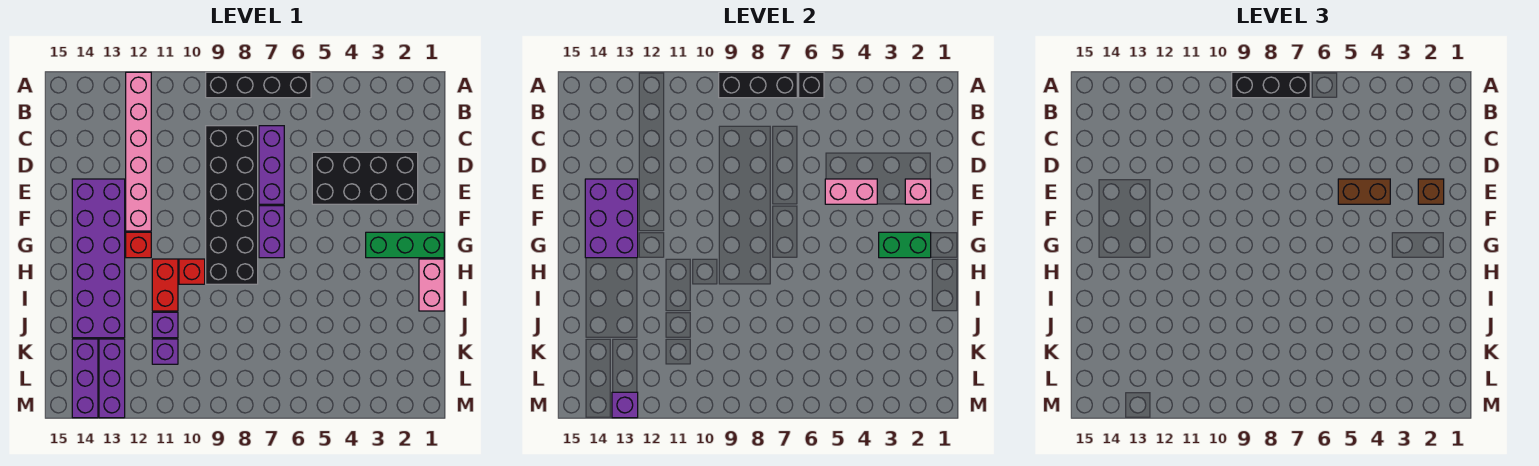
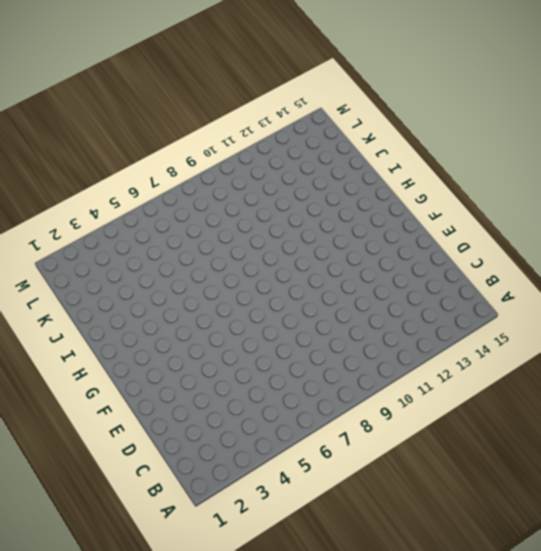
none -> black brick A6:A9 level 1
none -> pink brick A12:F12 level 1
none -> purple brick C7:E7 level 1

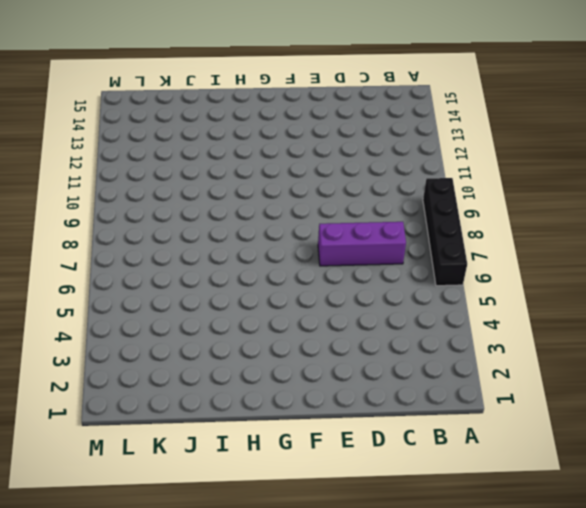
none -> pink brick A12:F12 level 1
none -> black brick C8:H9 level 1
none -> black brick D2:E5 level 1

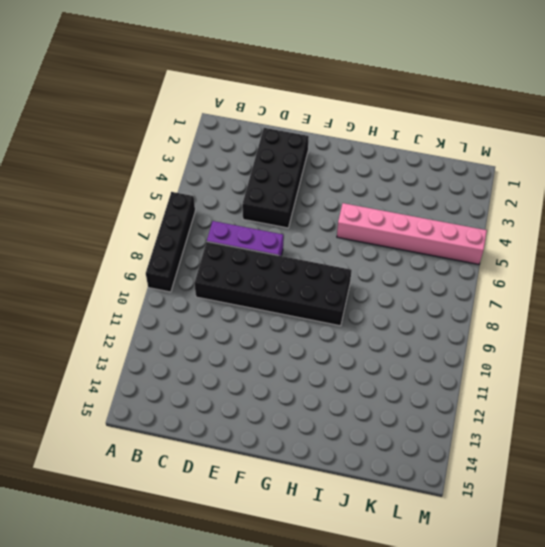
pink brick H5:M5 level 1 -> pink brick A12:F12 level 1
none -> purple brick E13:J14 level 1
none -> purple brick F7:G7 level 1
none -> green brick G1:G3 level 1

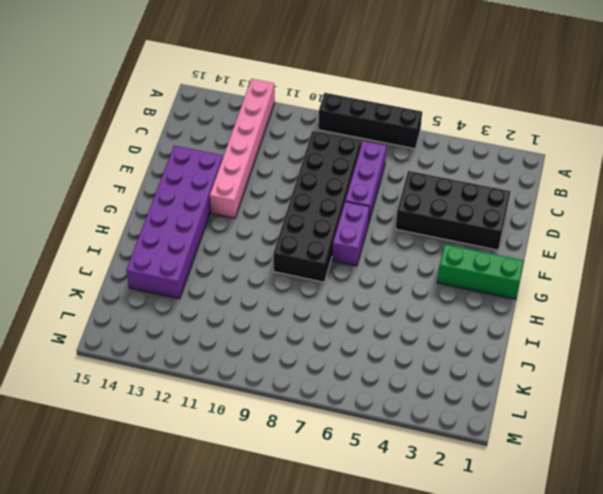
none -> red brick G12 level 1
none -> pink brick H1:I1 level 1
none -> red brick H10 level 1

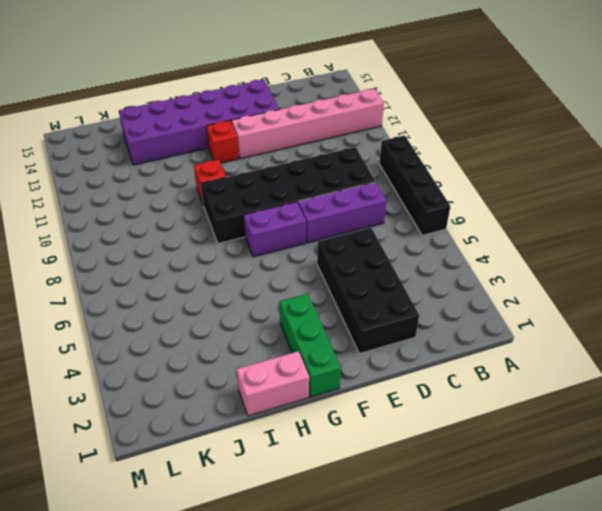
none -> red brick H11:I11 level 1
none -> purple brick J11 level 1
none -> purple brick K11 level 1

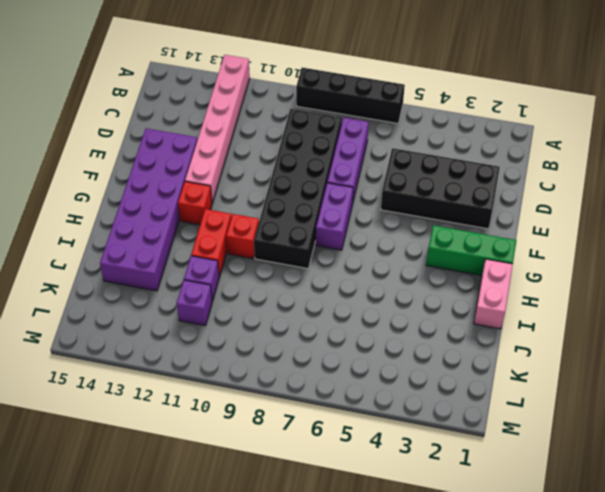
none -> purple brick K13:M13 level 1
none -> purple brick K14:M14 level 1
none -> black brick A6 level 2

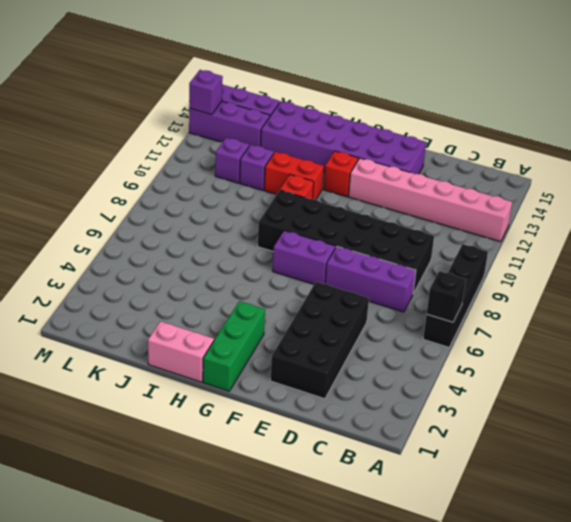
none -> black brick A7:A9 level 2
none -> pink brick E2 level 2
none -> pink brick E4:E5 level 2

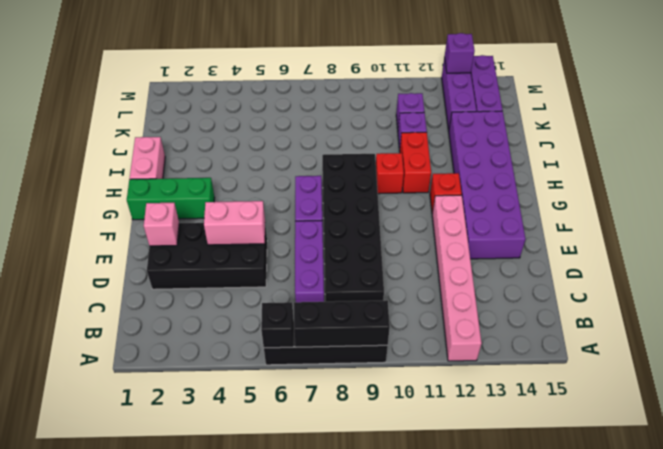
none -> purple brick E13:G14 level 2
none -> green brick G2:G3 level 2
none -> black brick A7:A9 level 3

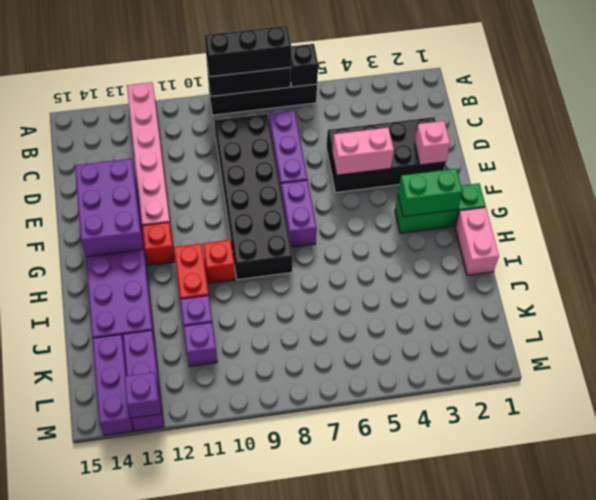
none -> brown brick E2 level 3
none -> brown brick E4:E5 level 3

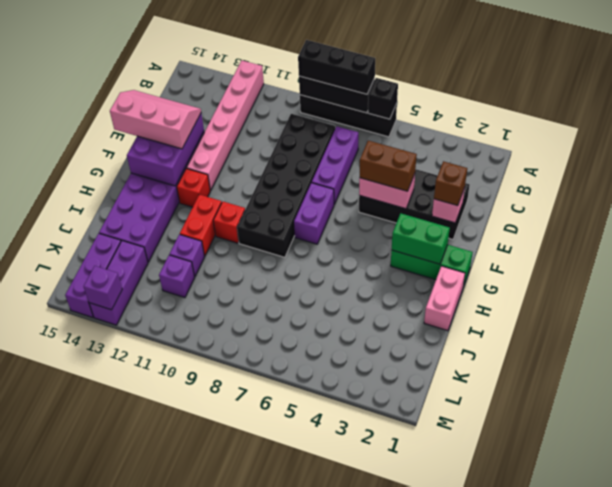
pink slope E13:F15 level 3 top F -> none

